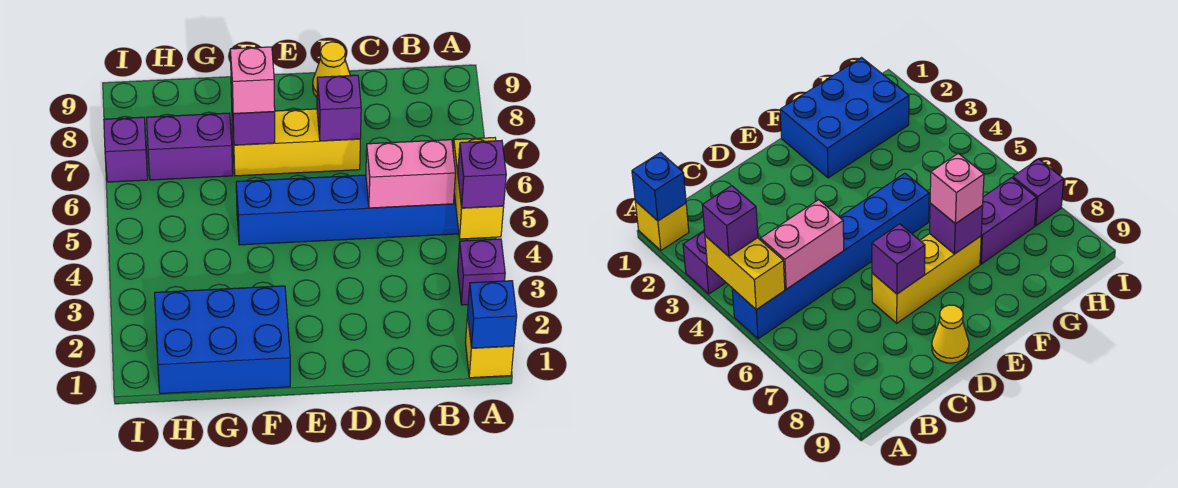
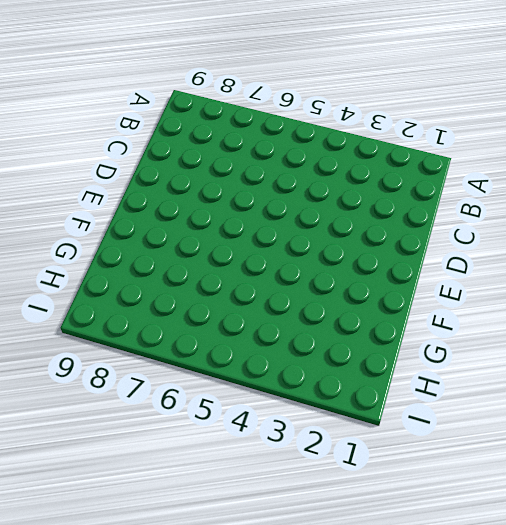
none -> yellow brick A1 level 1
none -> purple brick A3 level 1
none -> blue brick A5:F5 level 1

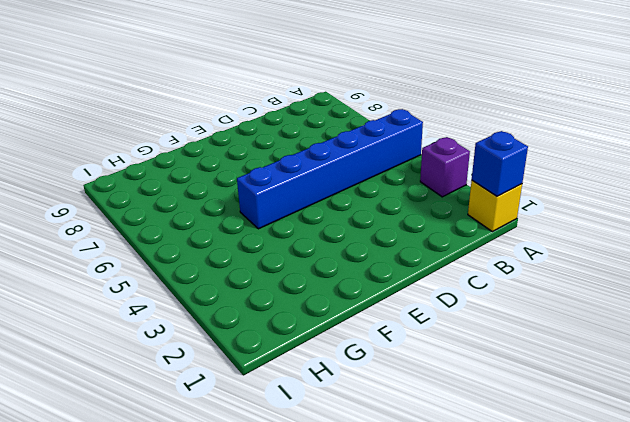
none -> yellow brick D7:F7 level 1
none -> yellow cone D9 level 1
none -> blue brick F1:H2 level 1

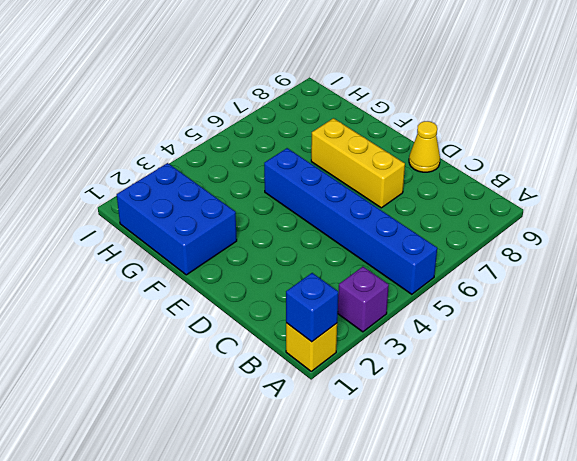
none -> purple brick G7:H7 level 1
none -> purple brick I7 level 1
none -> yellow brick A4:A5 level 2

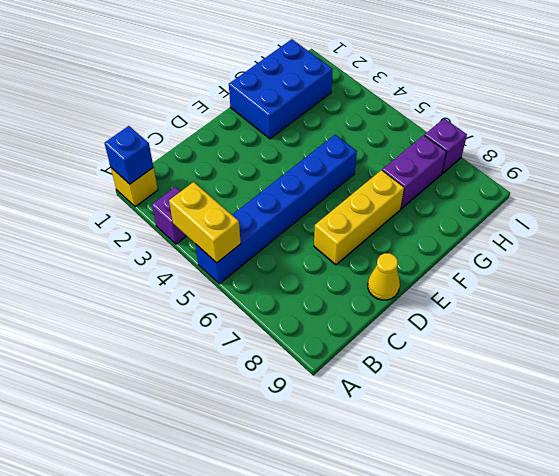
none -> pink brick B5:C5 level 2
none -> purple brick D7 level 2
none -> purple brick F7 level 2

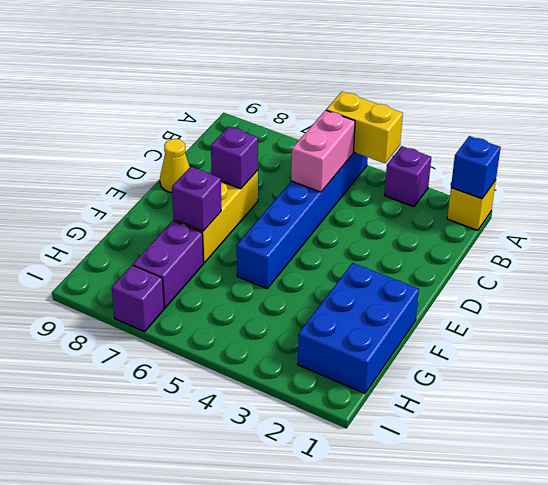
none -> purple brick A4 level 3
none -> pink brick F7 level 3

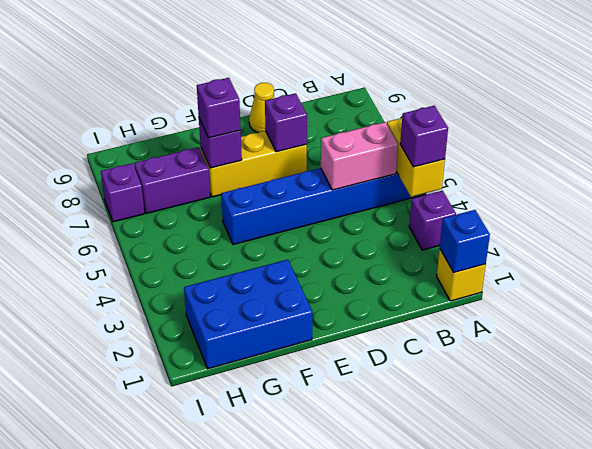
purple brick F7 level 3 -> pink brick F7 level 3

